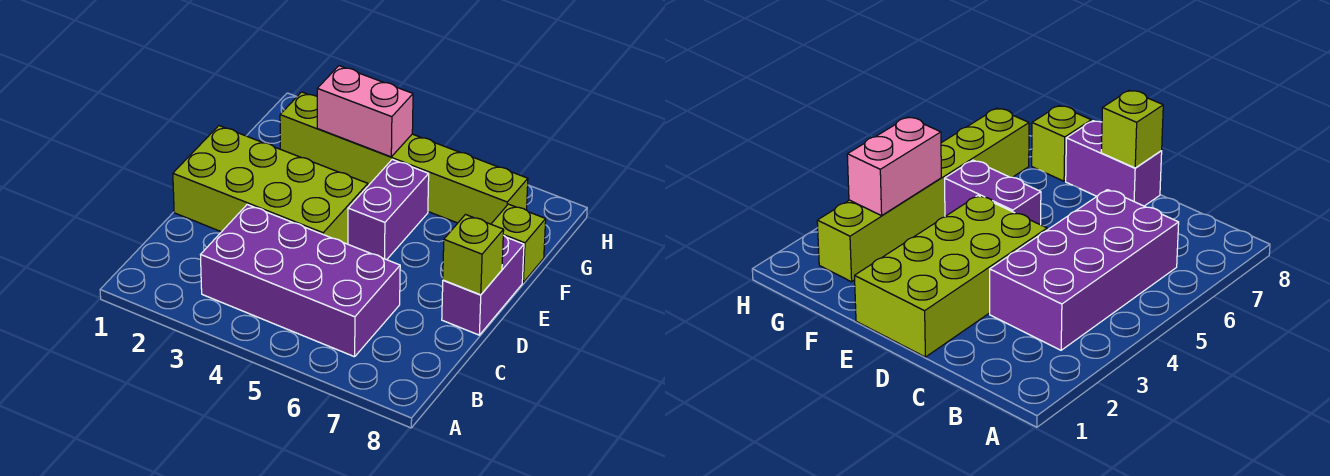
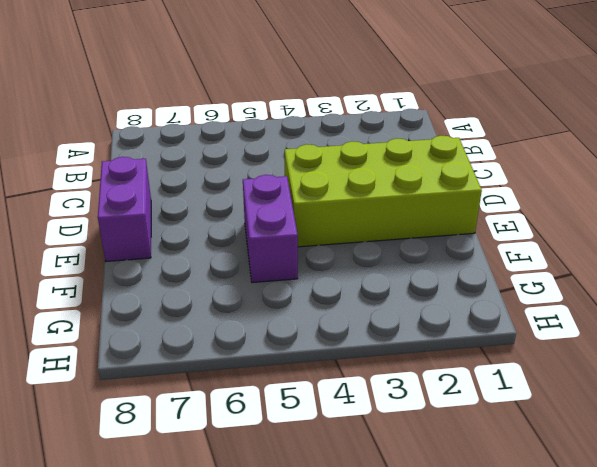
none -> purple brick B3:C6 level 1
none -> lime brick F8 level 1

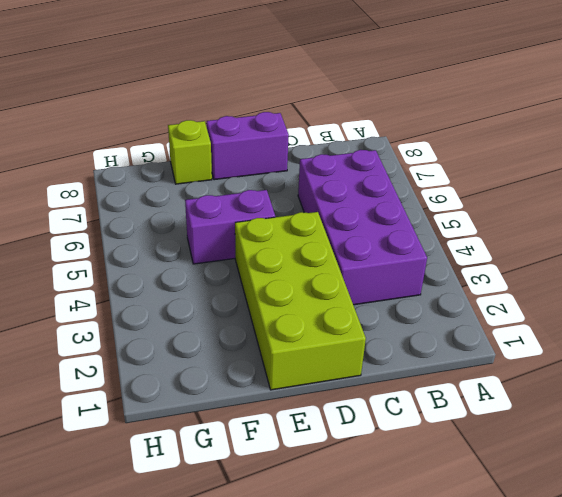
none -> lime brick G2:G7 level 1
none -> lime brick D8 level 2

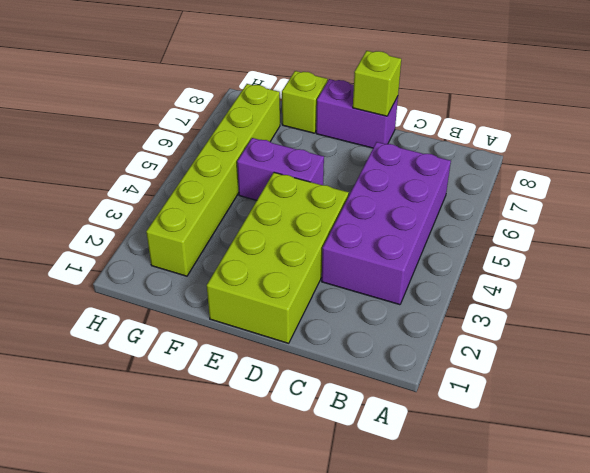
none -> pink brick G3:G4 level 2

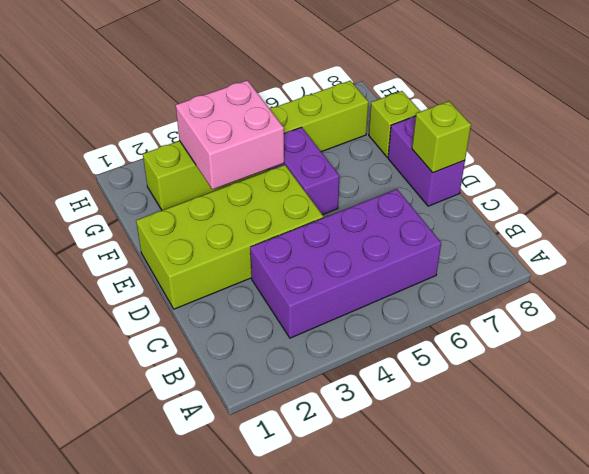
pink brick F3:G4 level 2 -> pink brick G3:G4 level 2

